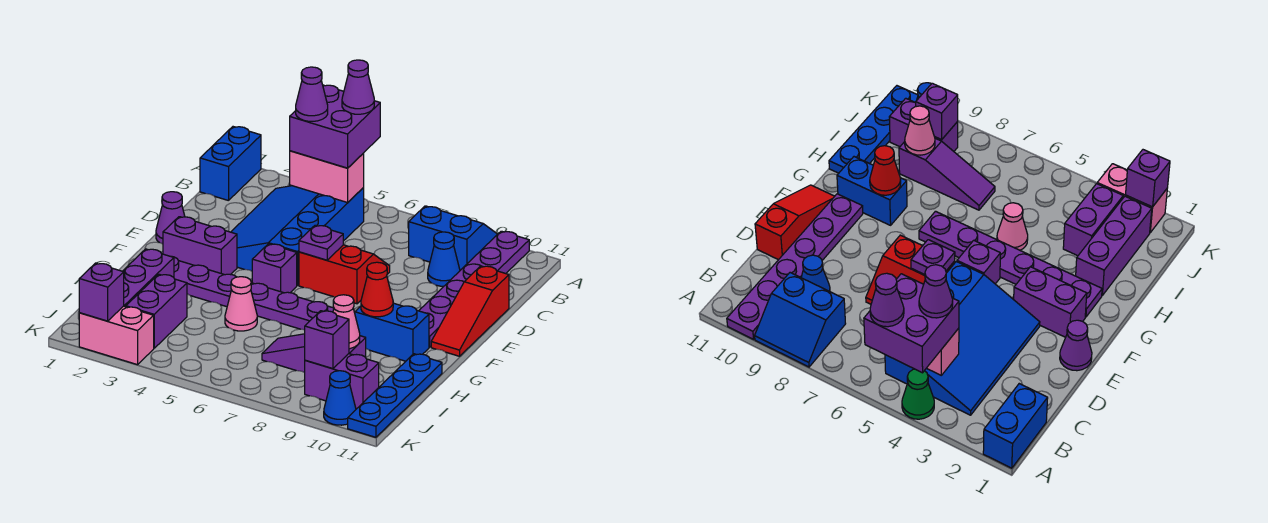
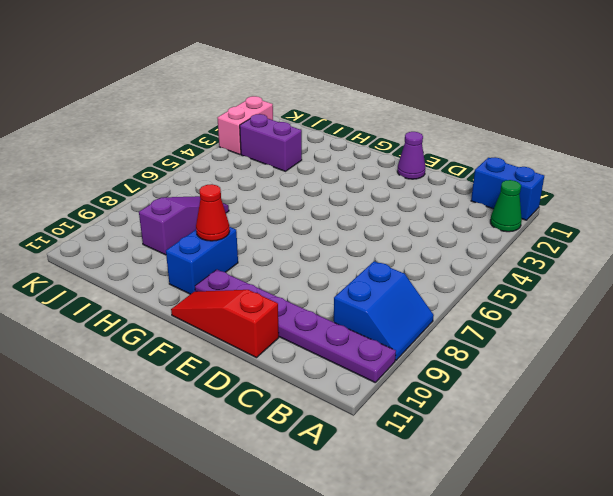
green cone A2 level 1 -> green cone A4 level 1
none -> blue slope B3:E5 level 1 top 5
none -> blue cone C9 level 1
none -> red slope D6:E7 level 1 top E
none -> purple brick F2:F3 level 1

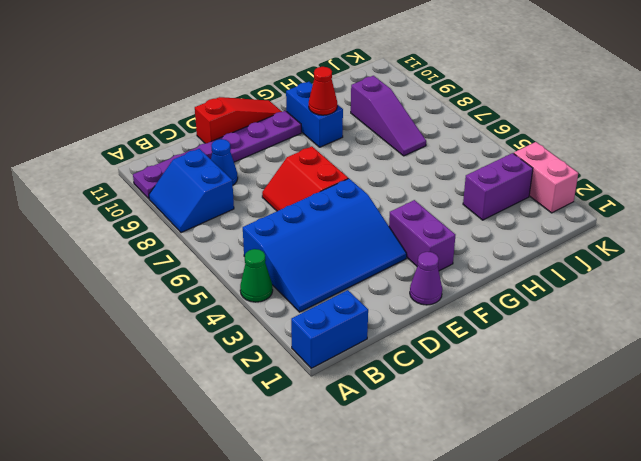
none -> purple brick F5 level 1
none -> purple plate G2:G7 level 1
none -> purple brick H2:J2 level 1
none -> pink cone H5 level 1

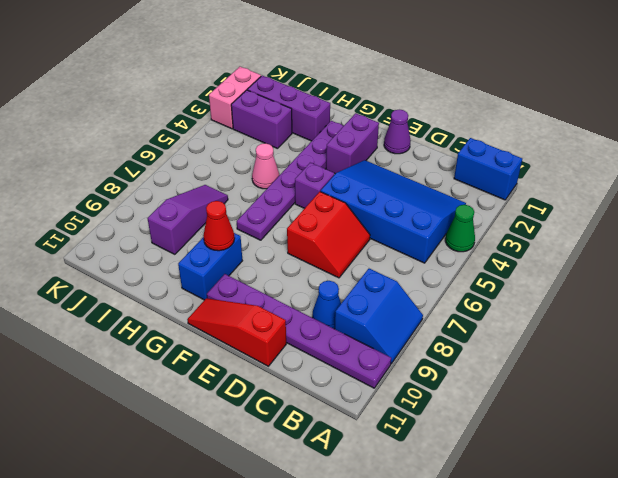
none -> blue plate H11:K11 level 1
none -> purple brick J9:J10 level 1
none -> blue cone K10 level 1
none -> pink brick B4:B5 level 2

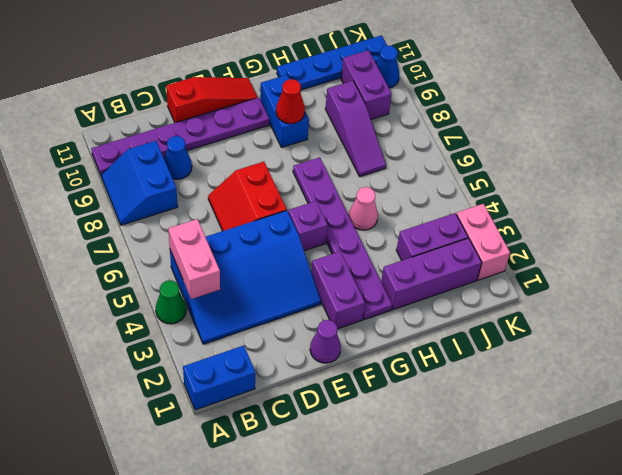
none -> purple plate E6 level 2
none -> pink cone I9 level 2
none -> purple brick J9 level 2
none -> purple brick K2 level 2

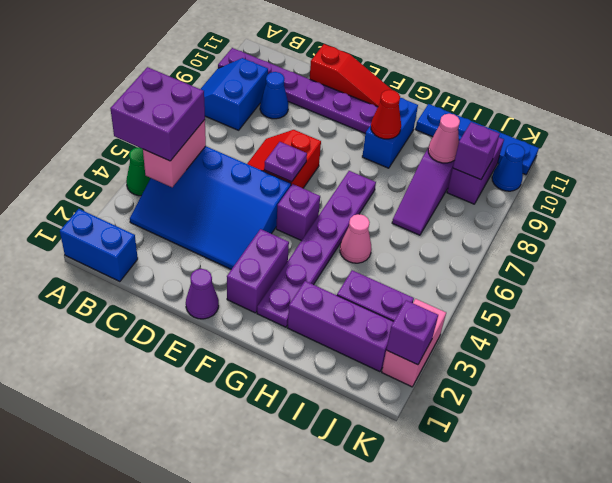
none -> purple cone A5 level 4
none -> purple cone B4 level 4

